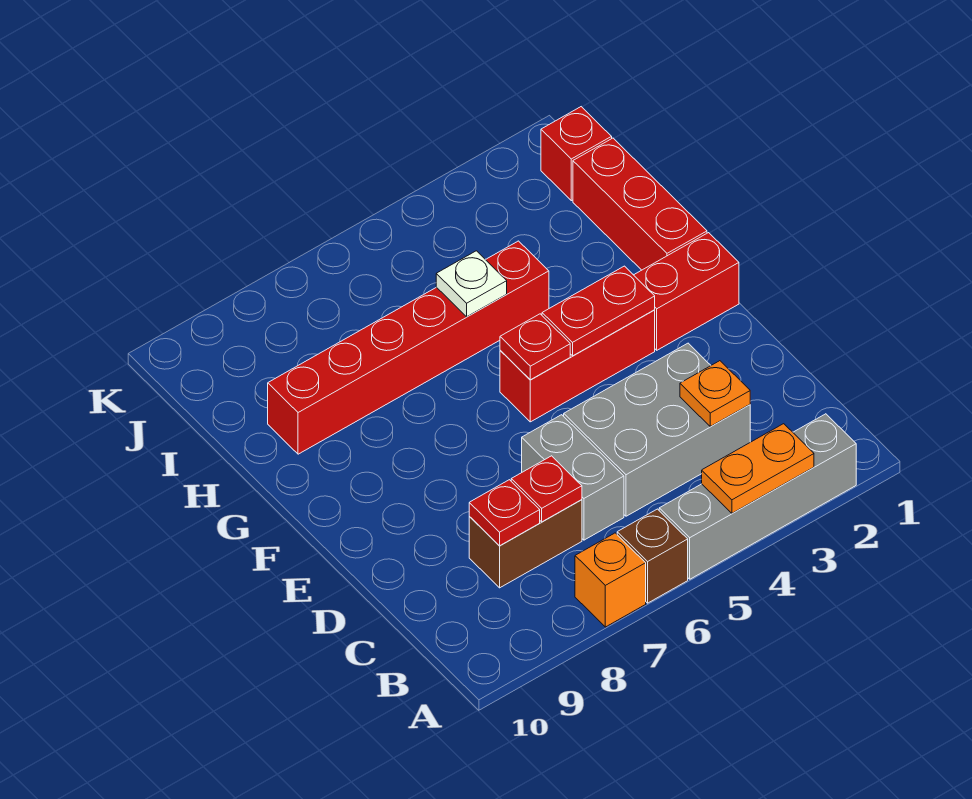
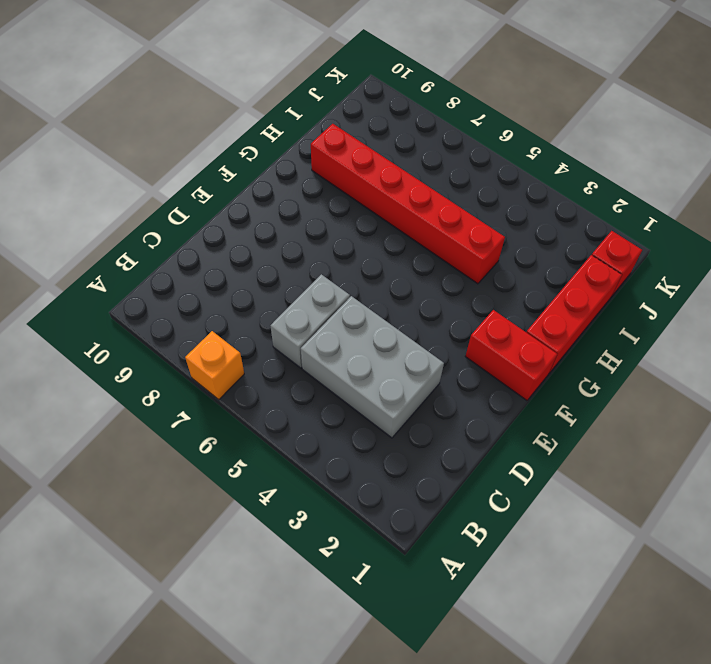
none -> grey brick A2:A5 level 1
none -> brown brick A6 level 1
none -> brown brick C7:C8 level 1

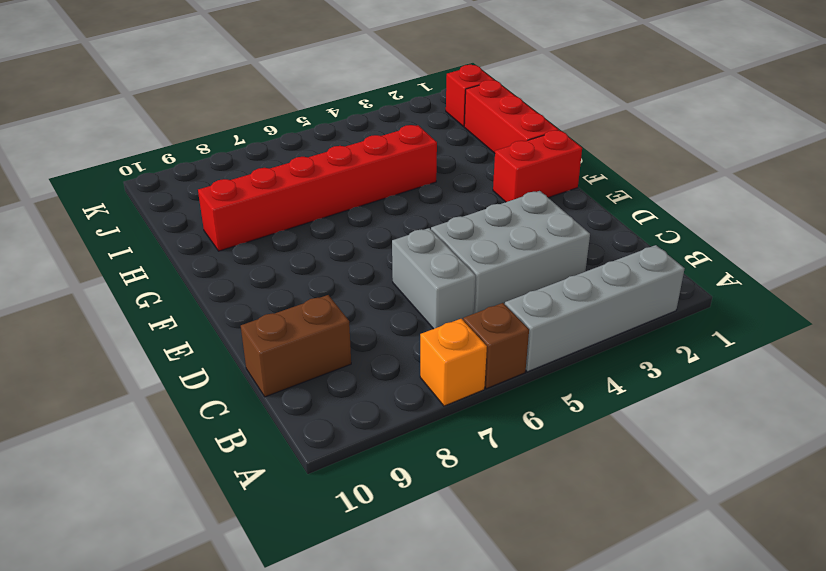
brown brick C9:C10 level 1 -> brown brick C7:C8 level 1
none -> red brick F3:F5 level 1
none -> orange plate A3:A4 level 2
none -> orange plate C3 level 2

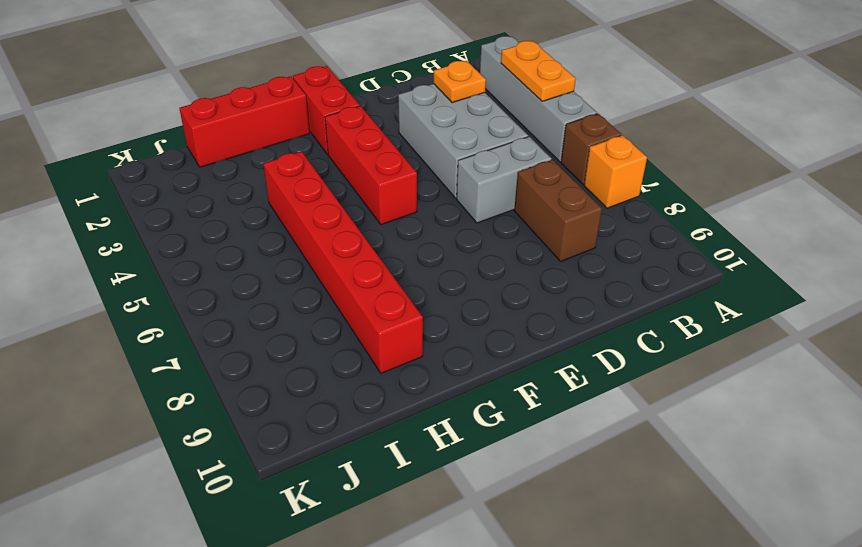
none -> red brick J1 level 1
none -> red plate C7 level 2
none -> red plate C8 level 2

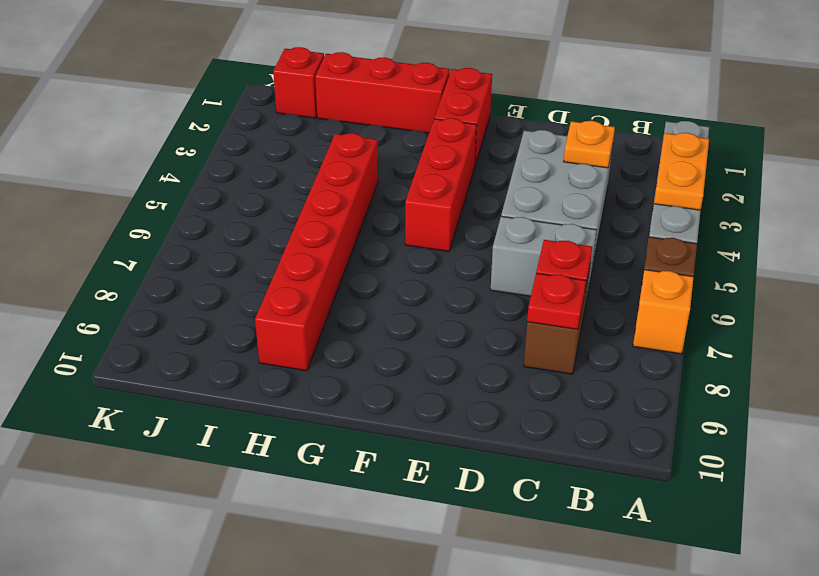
none -> red plate F3:F4 level 2
none -> red plate F5 level 2
none -> white plate H5 level 2

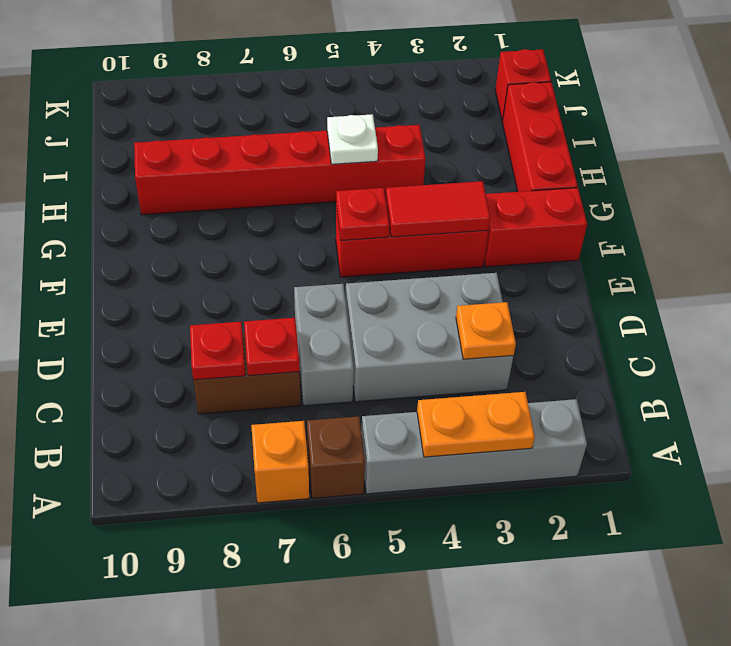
red tile F3:F4 level 2 -> red plate F3:F4 level 2

